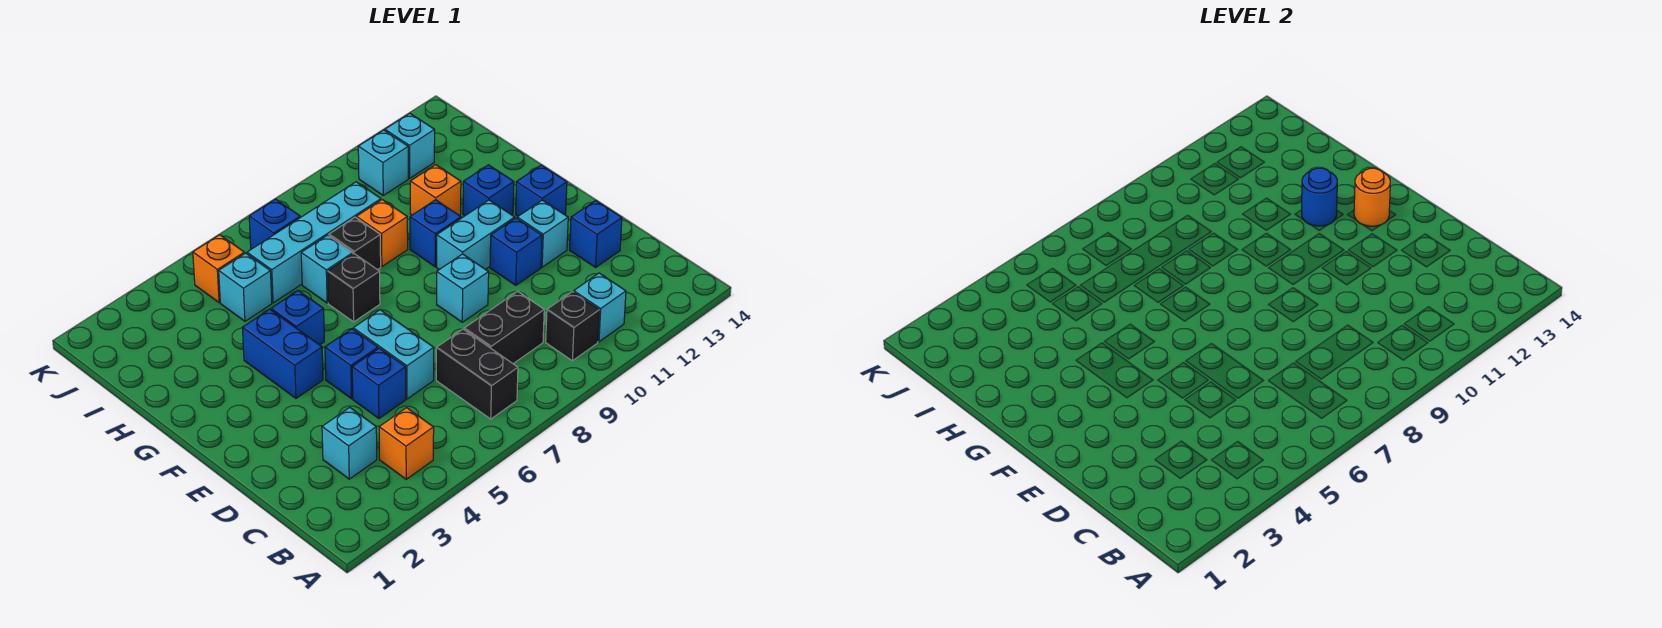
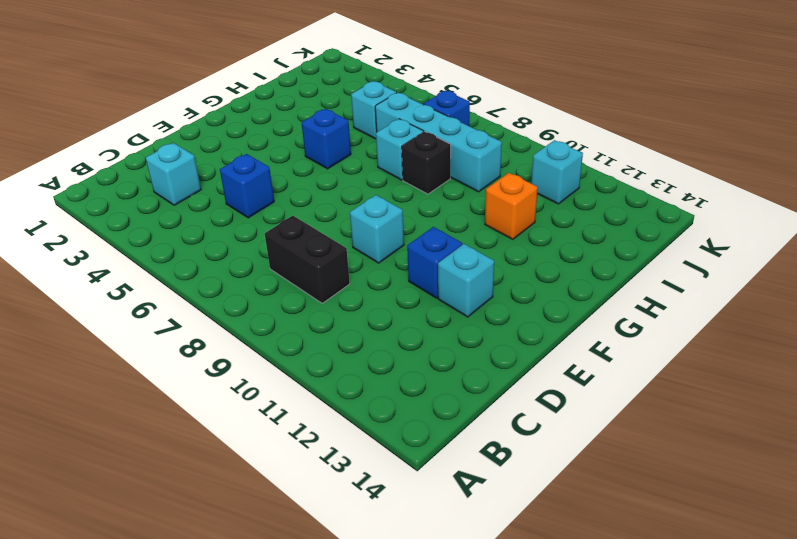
none -> orange brick B4 level 1
none -> black brick B7:C7 level 1
none -> black brick B10 level 1
none -> cyan brick B11 level 1

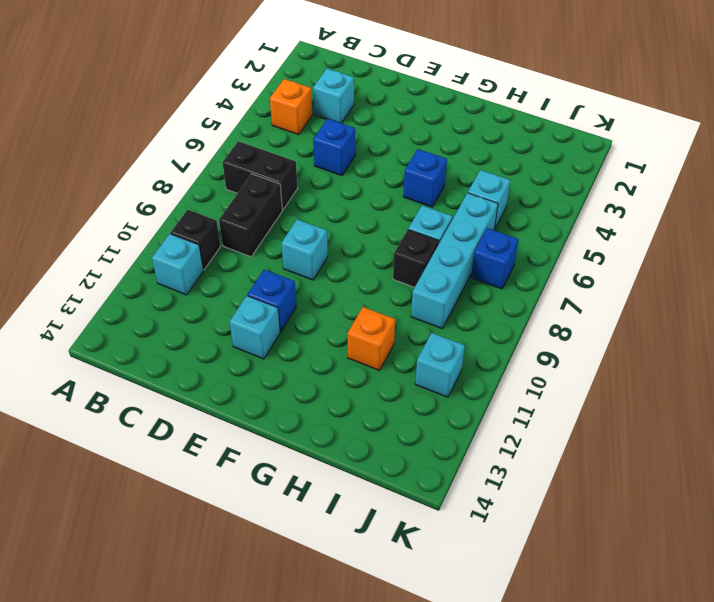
none -> cyan brick D6:E6 level 1
none -> blue brick D13 level 1
none -> blue brick E5 level 1
none -> blue brick F4:G4 level 1

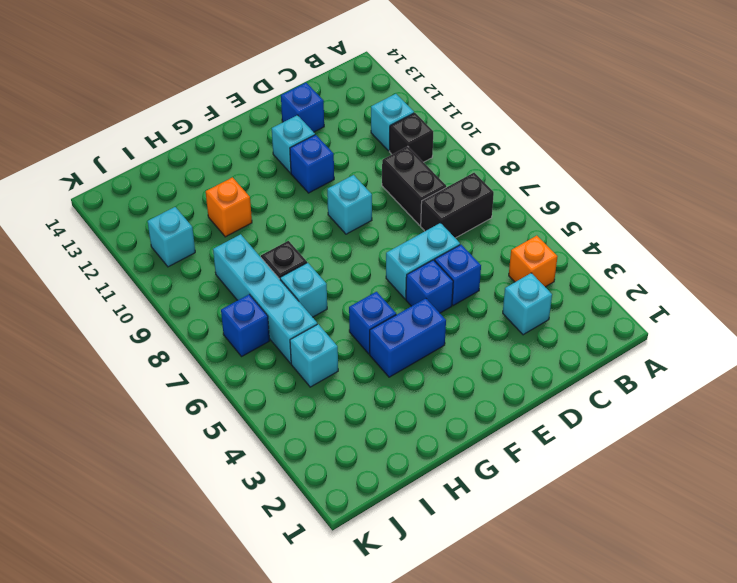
none -> cyan brick F10:F11 level 1
none -> blue brick F13 level 1
none -> black brick G7 level 1
none -> blue brick G10 level 1

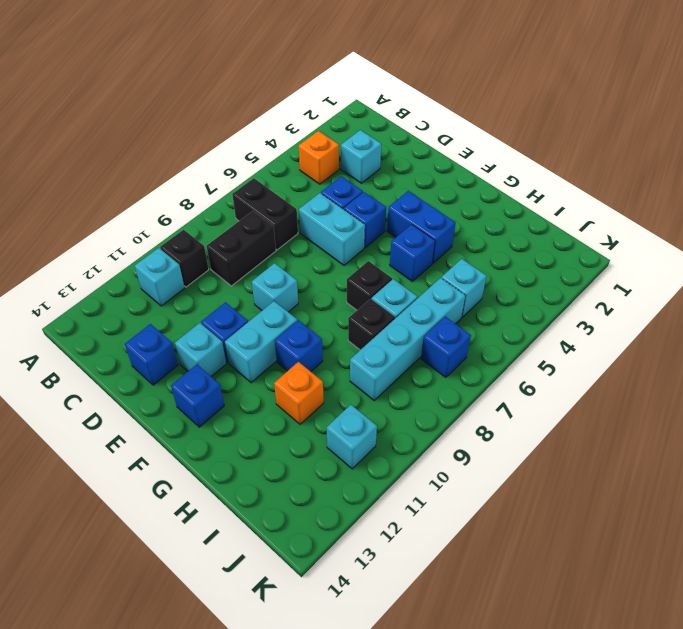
none -> blue brick G12 level 1
none -> orange brick H9 level 1
none -> orange brick J5 level 1
none -> cyan brick J12 level 1

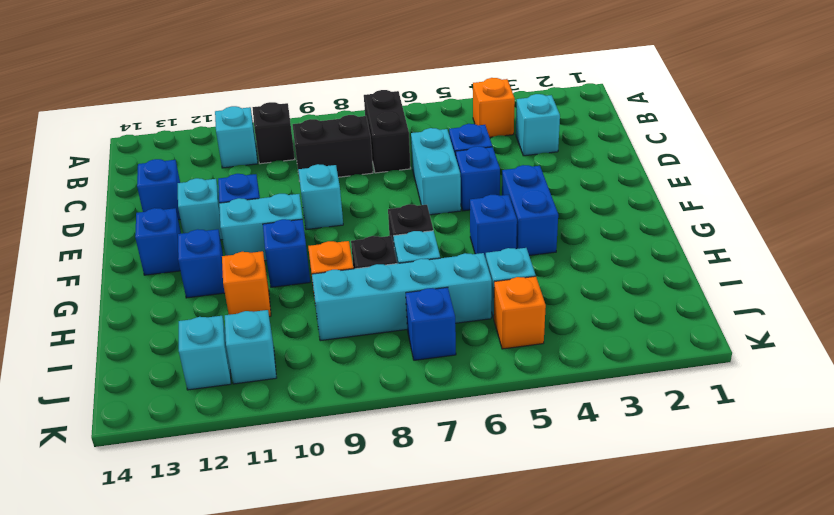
none -> orange round brick F13 level 2
none -> blue round brick G12 level 2

